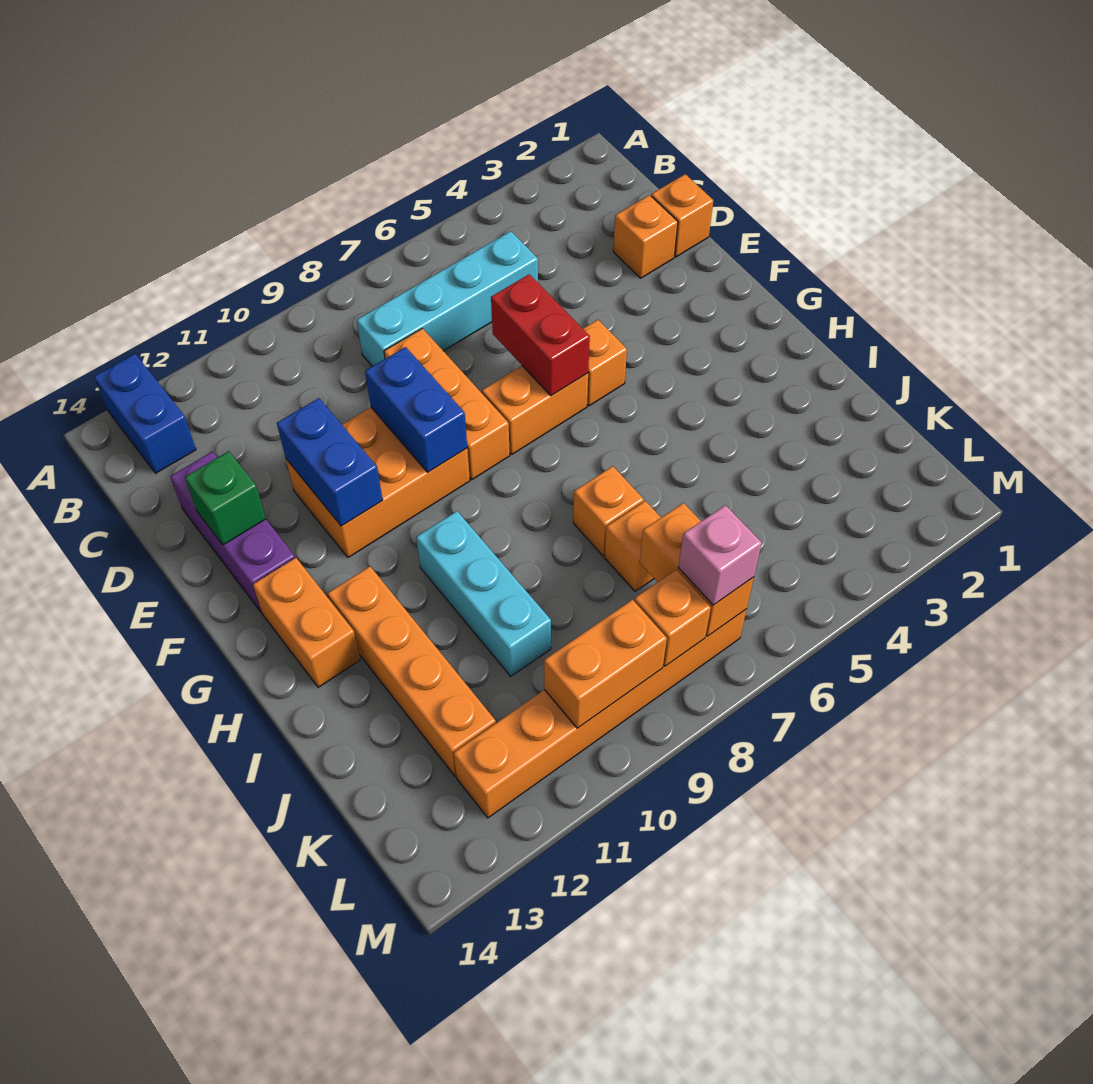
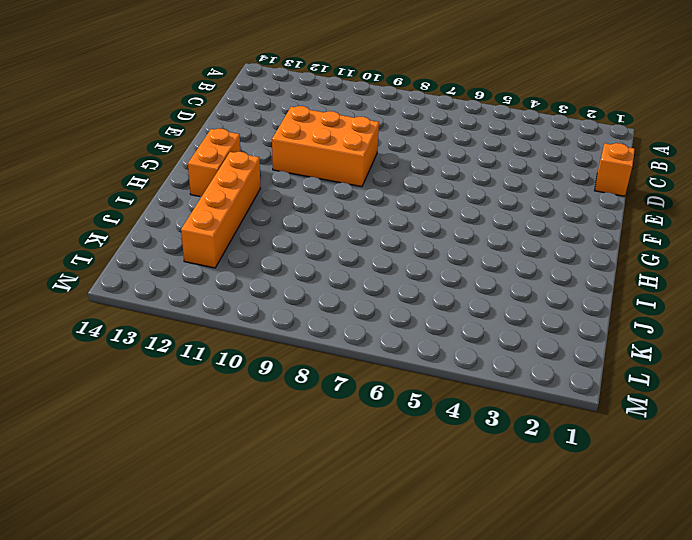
none -> blue brick A13:B13 level 1
none -> cyan brick C5:C8 level 1
none -> orange brick D2 level 1

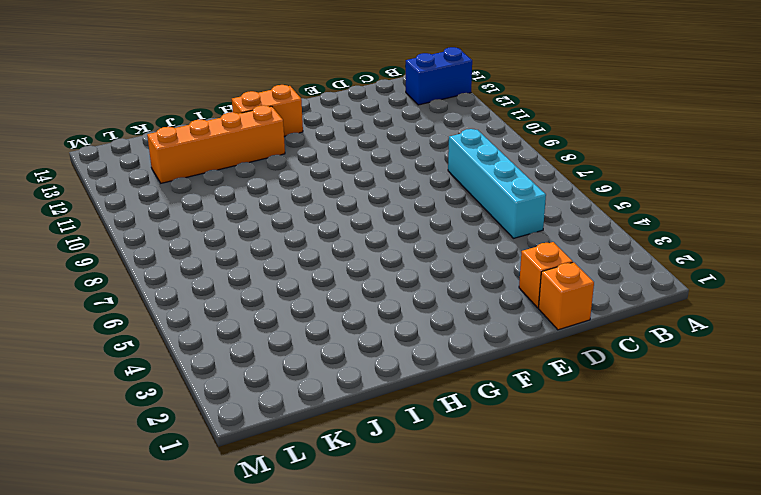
none -> orange brick D8:F8 level 1
none -> purple brick D13:F13 level 1
none -> orange brick E9:F11 level 1

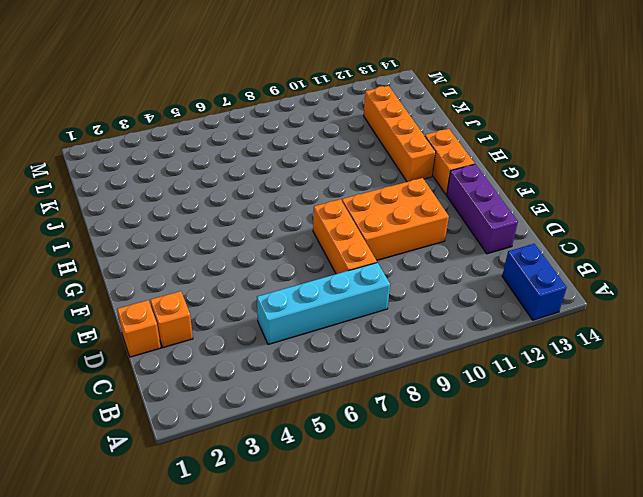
none -> orange brick F5 level 1
none -> orange brick F6:F7 level 1
none -> cyan brick H10:J10 level 1

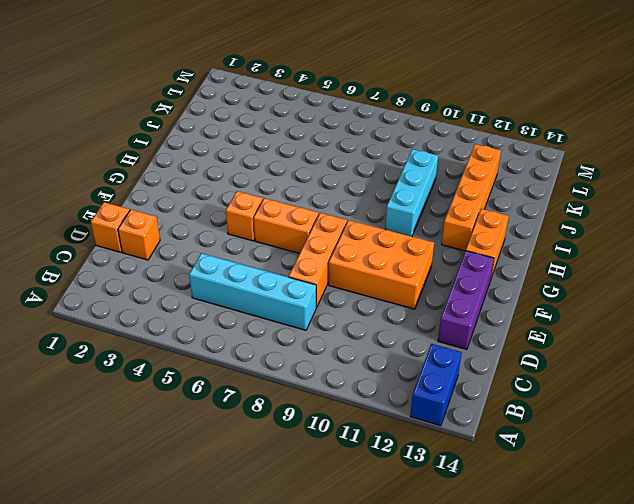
none -> orange brick I7 level 1
none -> orange brick J7 level 1
none -> orange brick L7:L12 level 1

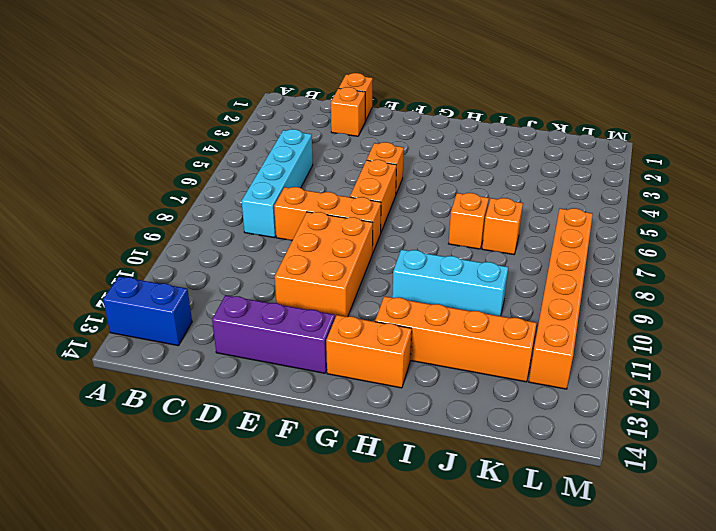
none -> red brick E6:F6 level 2
none -> blue brick E9:F9 level 2
none -> blue brick E11:F11 level 2

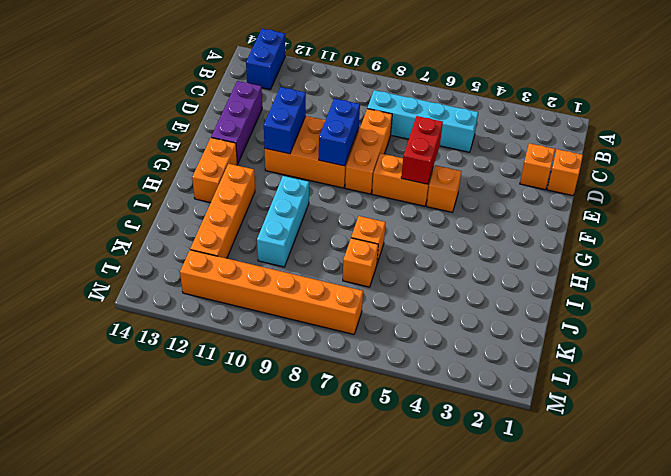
none -> green brick E13 level 2
none -> orange brick K7:L7 level 2
none -> orange brick L8 level 2

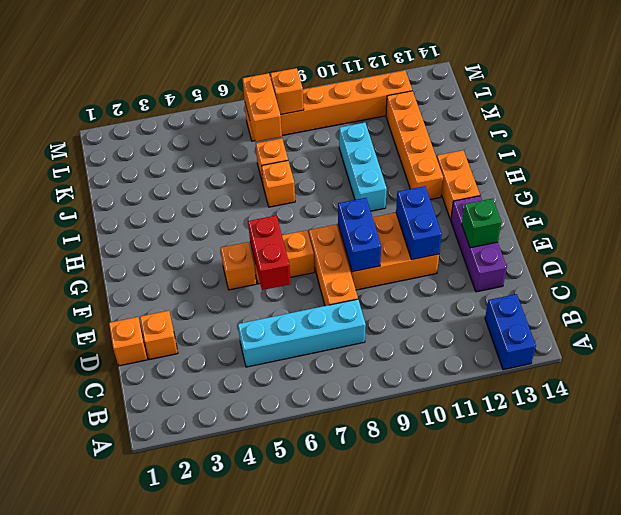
none -> orange brick L9:L10 level 2
none -> pink brick L7 level 3

